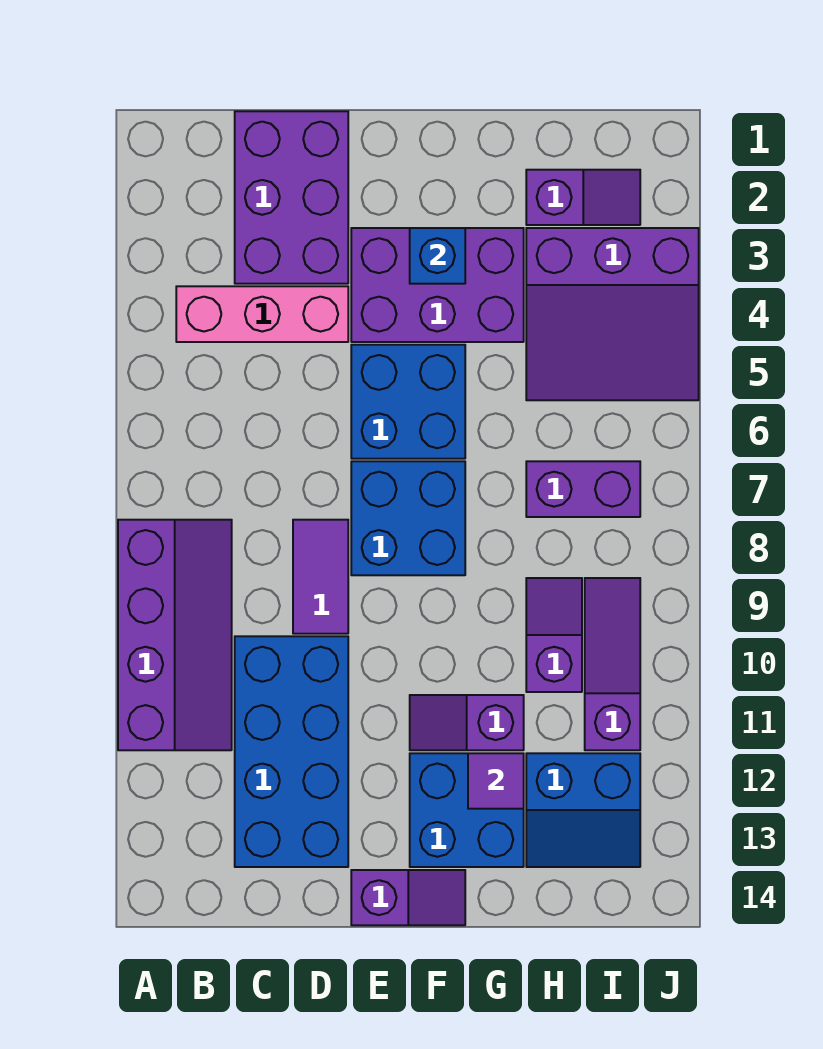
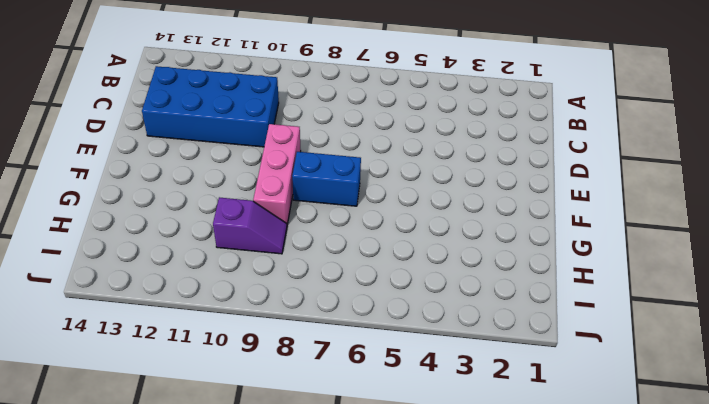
pink brick E9:G9 level 1 -> pink brick B4:D4 level 1
blue brick F7:F8 level 1 -> blue brick E7:F8 level 1
none -> purple slope A8:B11 level 1 top A
none -> purple brick C1:D3 level 1
none -> purple tile D8:D9 level 1

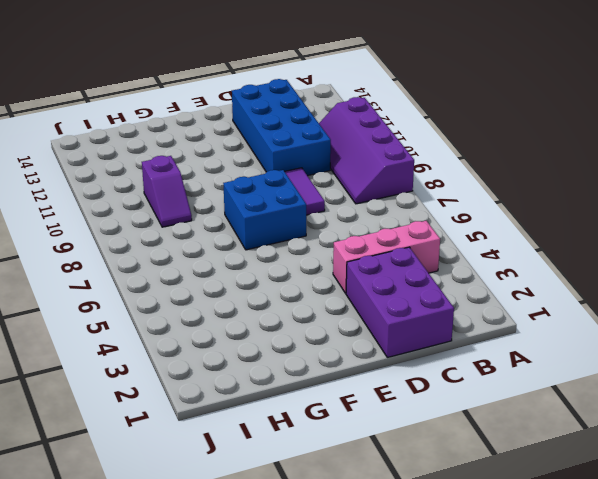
none -> purple brick E3:G4 level 1
none -> blue brick E5:F6 level 1
none -> purple slope E14:F14 level 1 top E

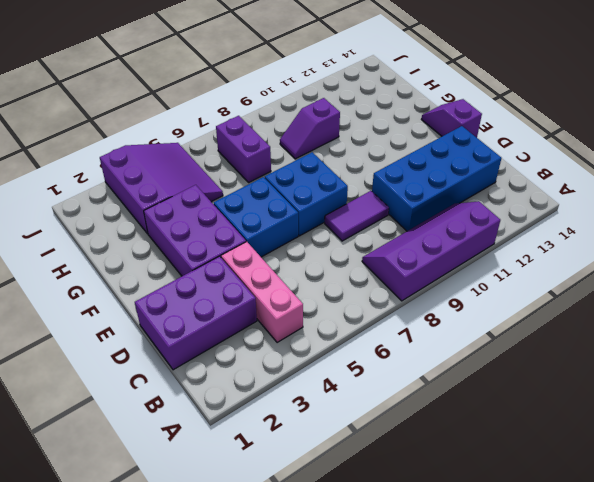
none -> purple slope F11:G11 level 1 top G
none -> blue brick F12:G13 level 1
none -> purple slope H2:I2 level 1 top H

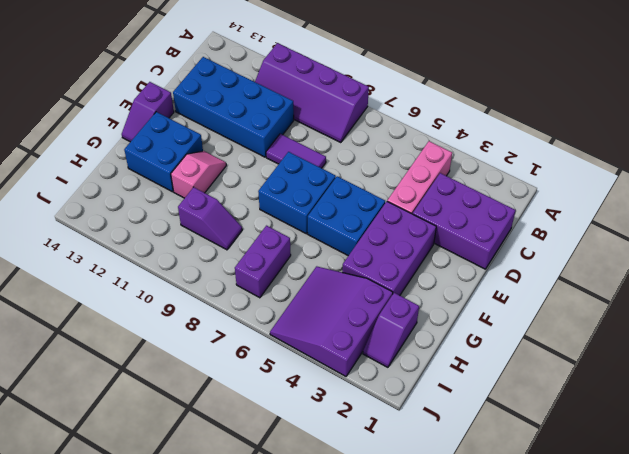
pink slope F11:G11 level 1 top G -> purple slope F11:G11 level 1 top G
none -> blue slope H12:I13 level 1 top 12
none -> purple slope I9:I11 level 1 top 11
none -> blue brick F3 level 2

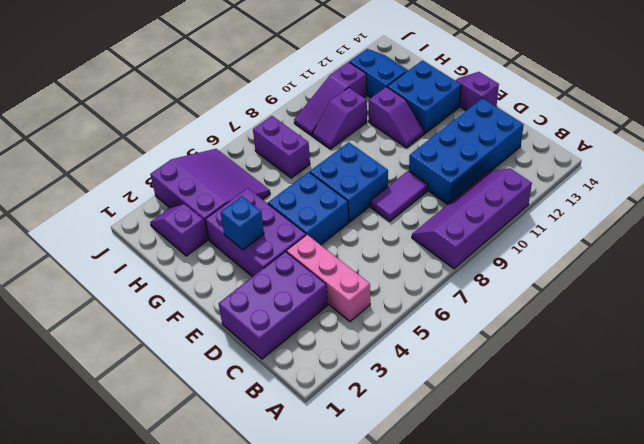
none -> purple tile G12 level 2

